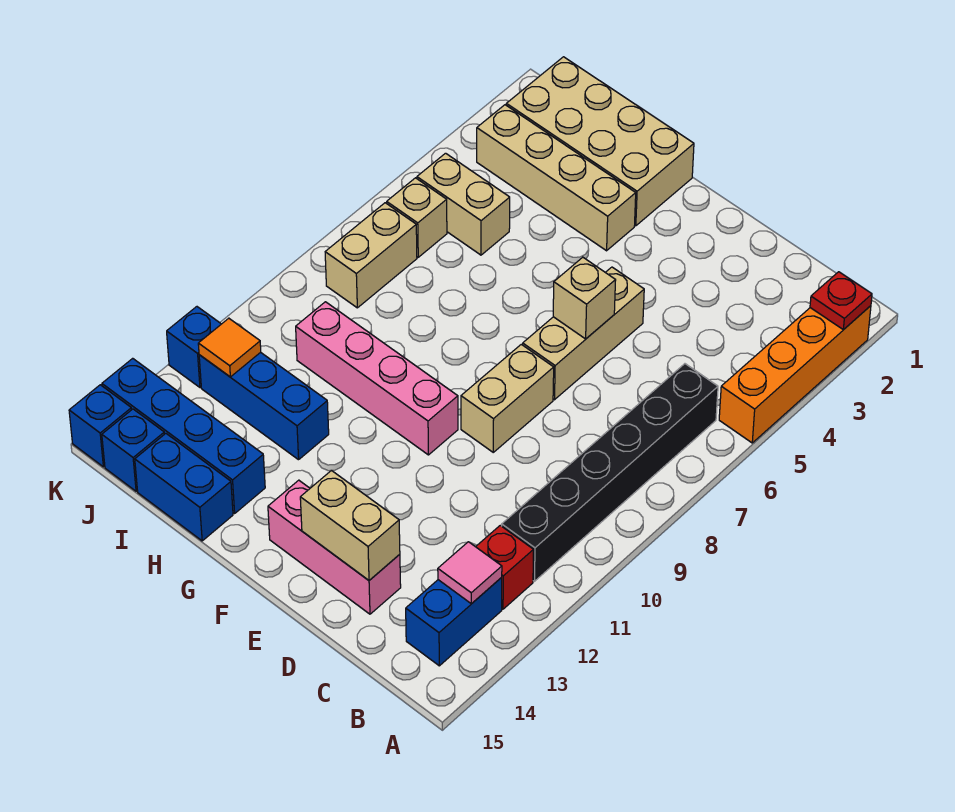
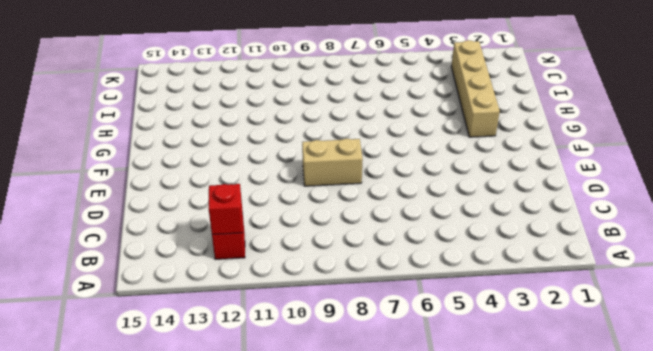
red brick B12 level 2 -> none
none -> orange brick A2:A5 level 1
none -> black brick B6:B11 level 1
none -> blue brick B13:B14 level 1

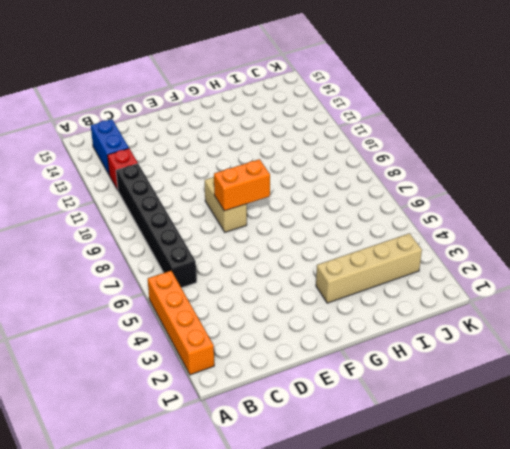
orange brick E8:F8 level 2 -> none
none -> pink brick D14:F14 level 1
none -> tan brick E5:E7 level 1
none -> pink brick F10:I10 level 1

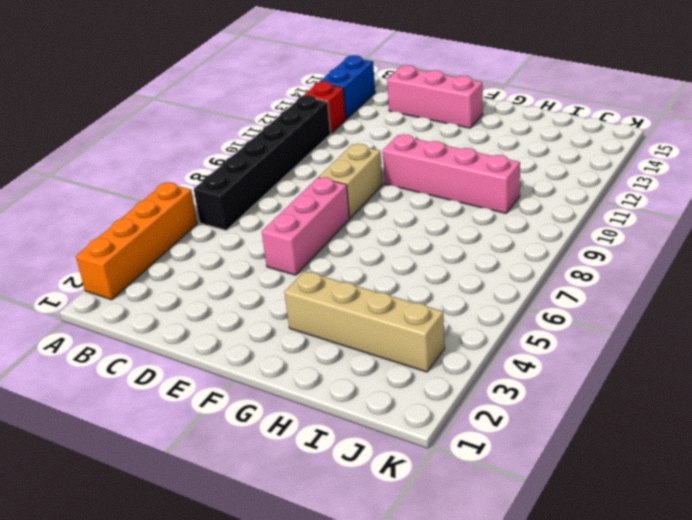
pink brick E5:E7 level 1 -> tan brick E5:E7 level 1
none -> tan brick G1:J2 level 1
none -> blue brick H12:J12 level 1
none -> blue brick H14:K14 level 1

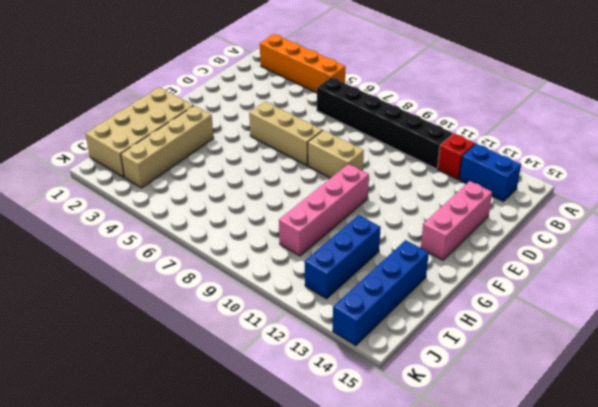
none -> blue brick H15:I15 level 1
none -> tan brick I5:J5 level 1
none -> tan brick J6 level 1

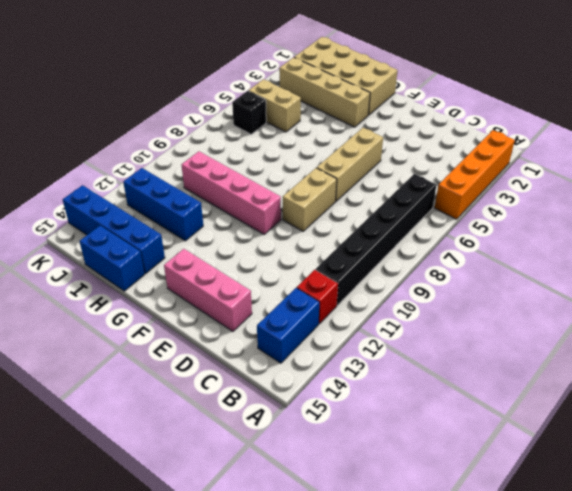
black brick J6 level 1 -> tan brick J6 level 1
none -> tan brick J7:J8 level 1
none -> blue brick J15 level 1
none -> blue brick K12 level 1

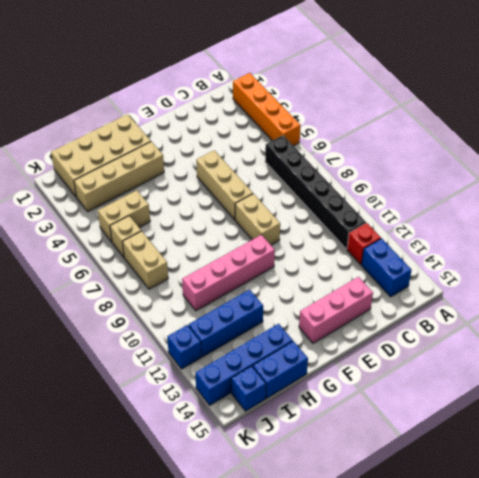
none -> blue brick K15 level 1
none -> red plate A2 level 2
none -> pink tile B13 level 2

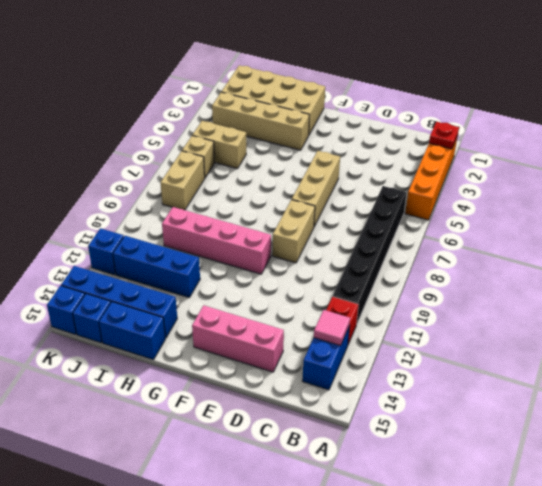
none -> tan brick D14:E14 level 2
none -> tan brick E6 level 2
none -> orange tile J12 level 2

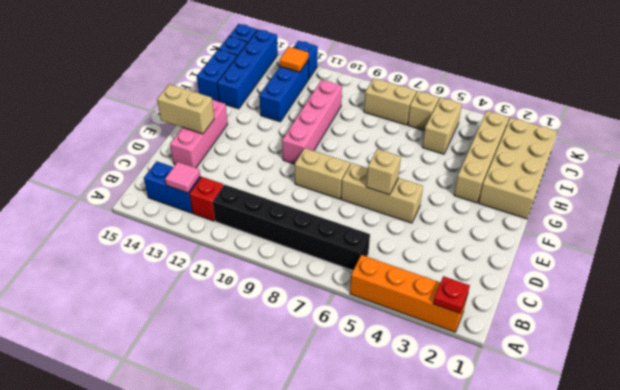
tan brick E14:E15 level 2 -> tan brick D14:E14 level 2

